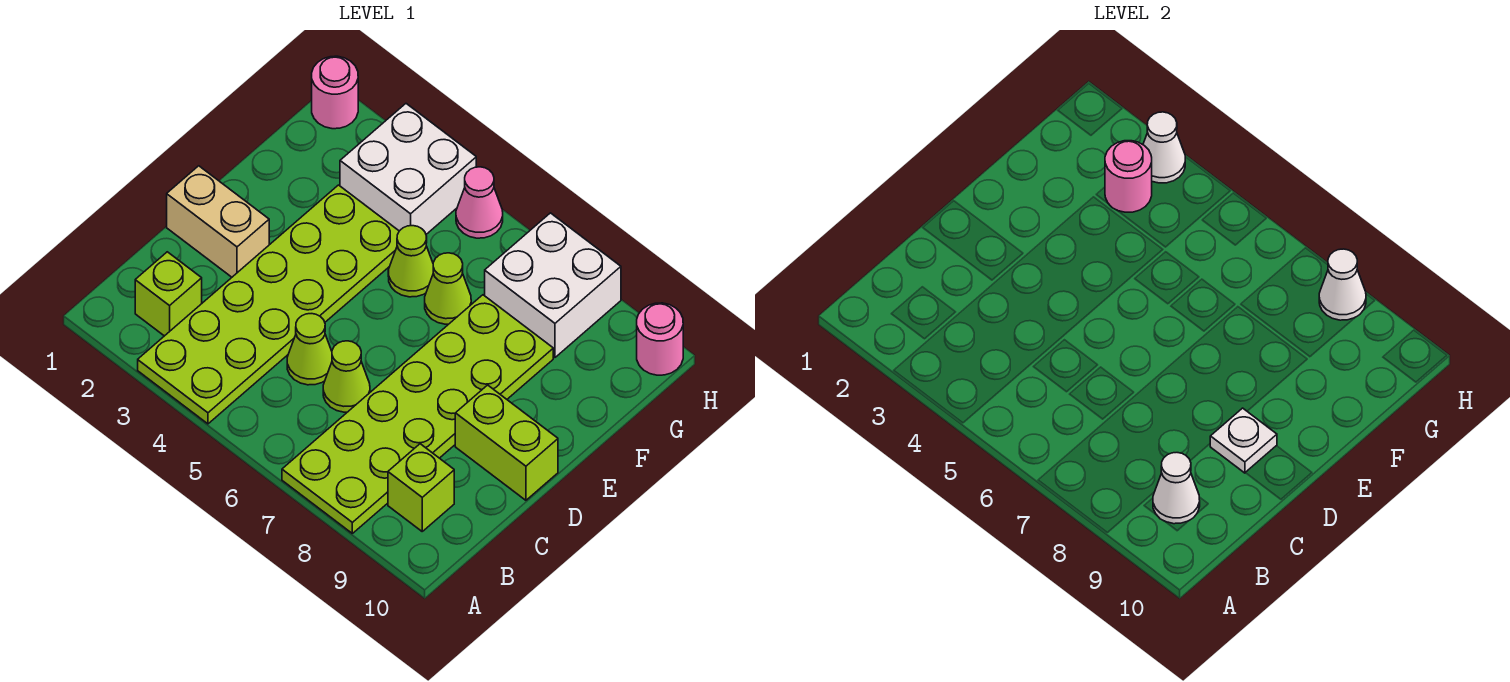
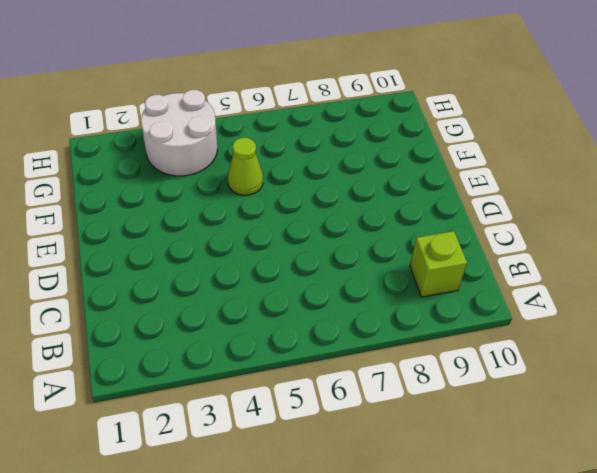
white round brick G3:H4 level 1 -> white brick G3:H4 level 1
none -> lime plate A3:F4 level 1
none -> lime plate A7:F8 level 1
none -> lime brick B2 level 1

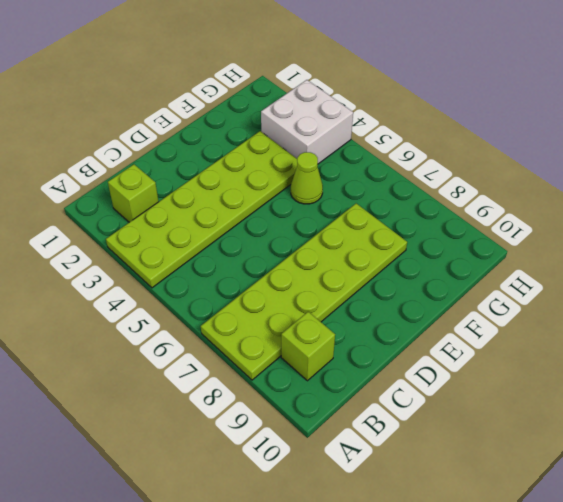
none -> lime cone C5 level 1
none -> lime cone C6 level 1
none -> tan brick D1:D2 level 1

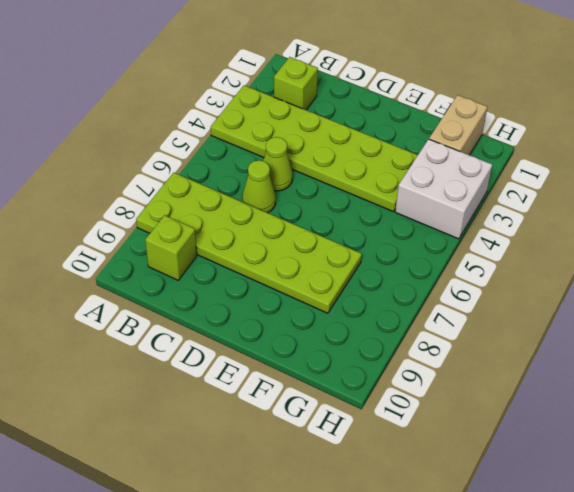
tan brick G1:G2 level 1 -> tan brick D1:D2 level 1
none -> lime brick D9:D10 level 1
none -> lime cone F5 level 1
none -> lime cone F6 level 1

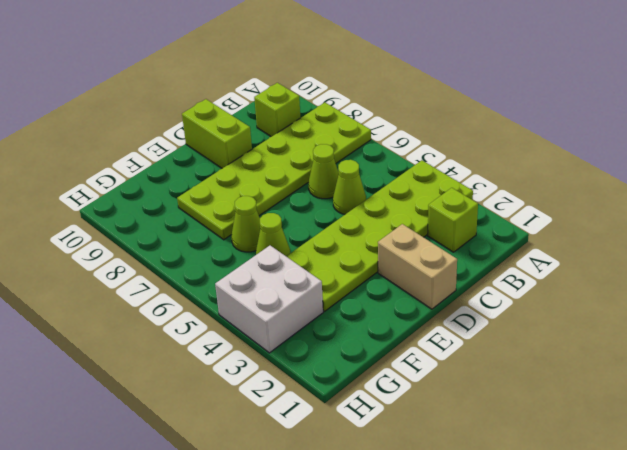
none -> white brick G7:H8 level 1
none -> pink round brick H1 level 1
none -> pink cone H5 level 1

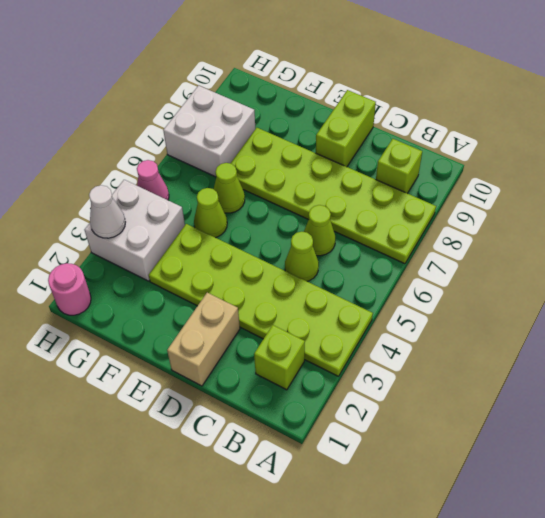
none -> pink round brick H10 level 1
none -> white cone B9 level 2
none -> white plate D9 level 2

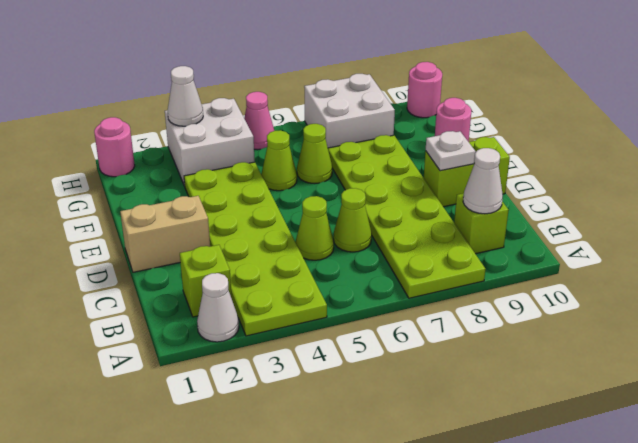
white cone A2 level 1 -> white cone H8 level 2
pink round brick F10 level 1 -> pink round brick G3 level 2

